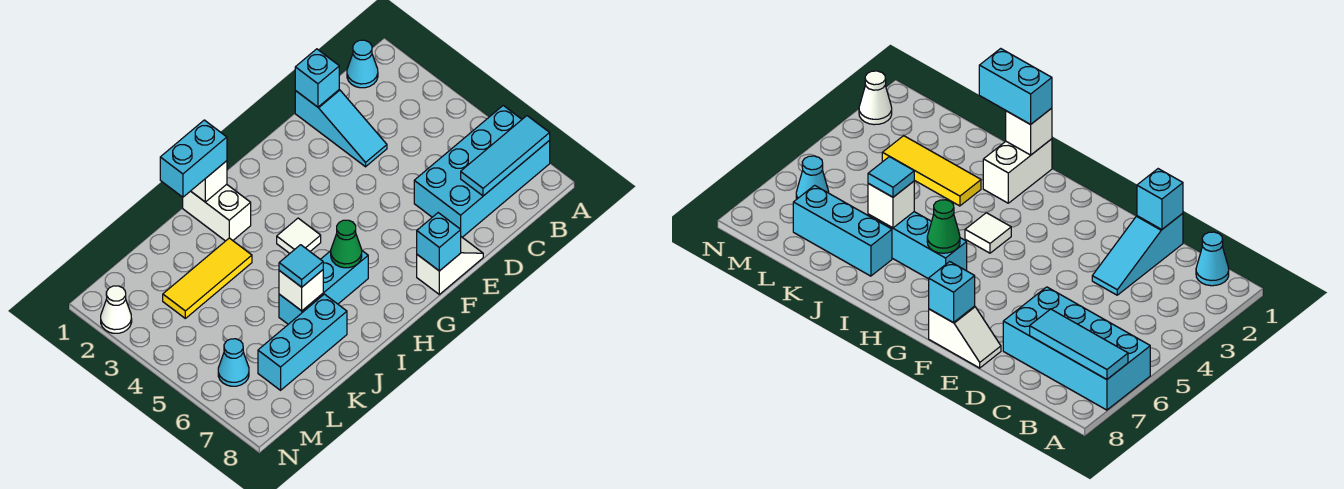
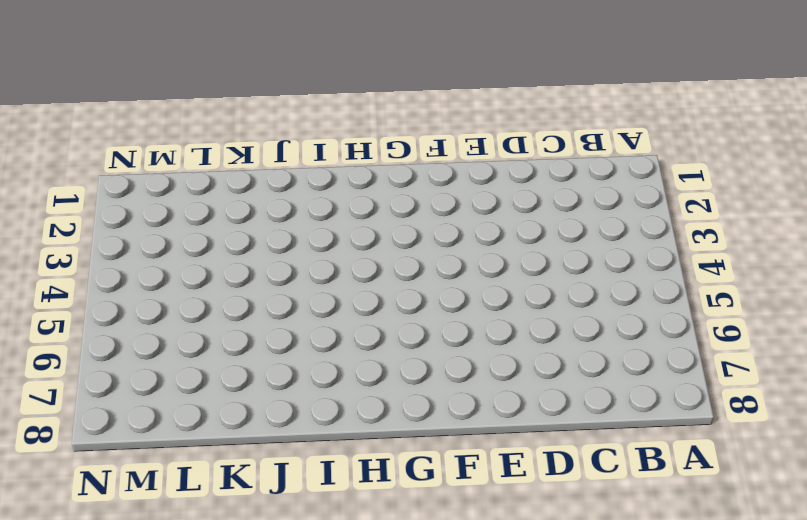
none -> cyan brick A6:D7 level 1
none -> cyan cone B1 level 1
none -> cyan slope D1:D3 level 1 top 1

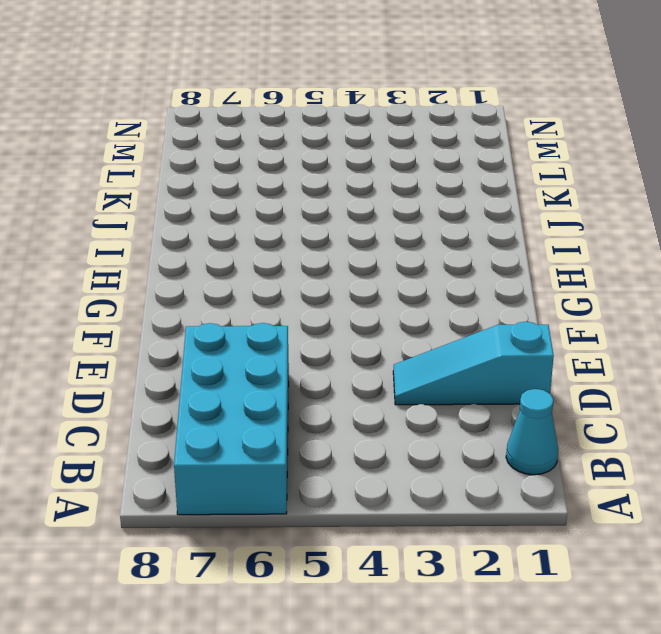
none -> white slope E8:F8 level 1 top F
none -> white tile H4 level 1
none -> cyan brick H6:J6 level 1

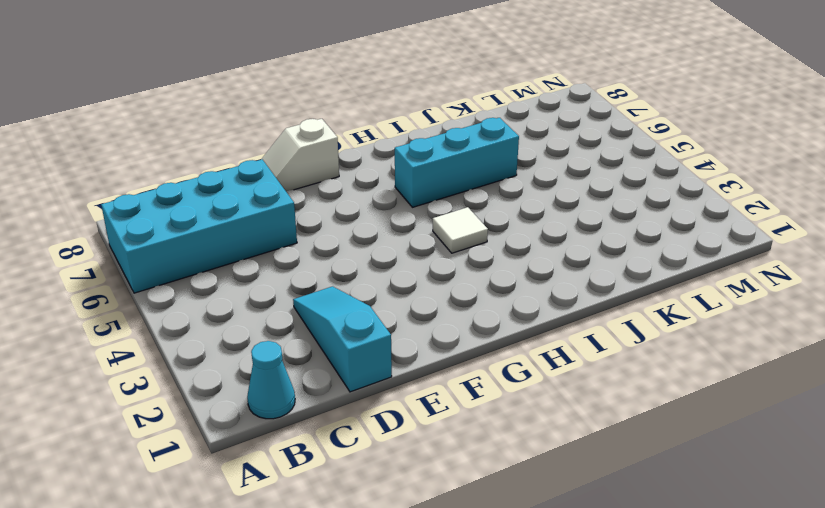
none -> white brick I1:I2 level 1
none -> yellow tile J3:L3 level 1
none -> cyan brick J7:L7 level 1

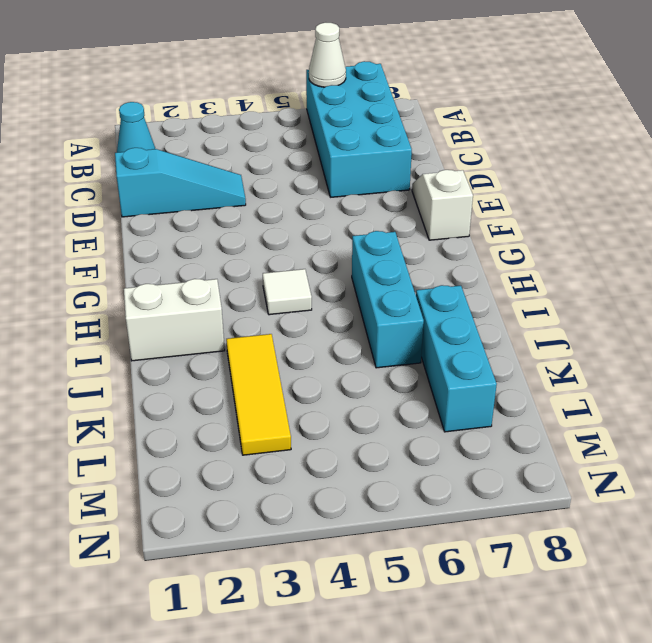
white cone A6 level 2 -> white cone N2 level 1
none -> cyan cone M6 level 1
none -> cyan tile A7:C7 level 2
none -> cyan brick D1 level 2

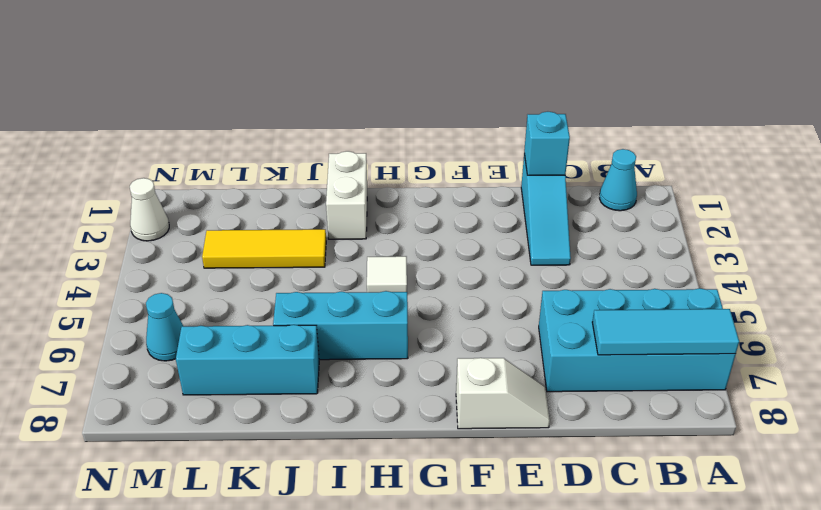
none -> cyan brick F8 level 2
none -> green cone H6 level 2
none -> white brick I1 level 2

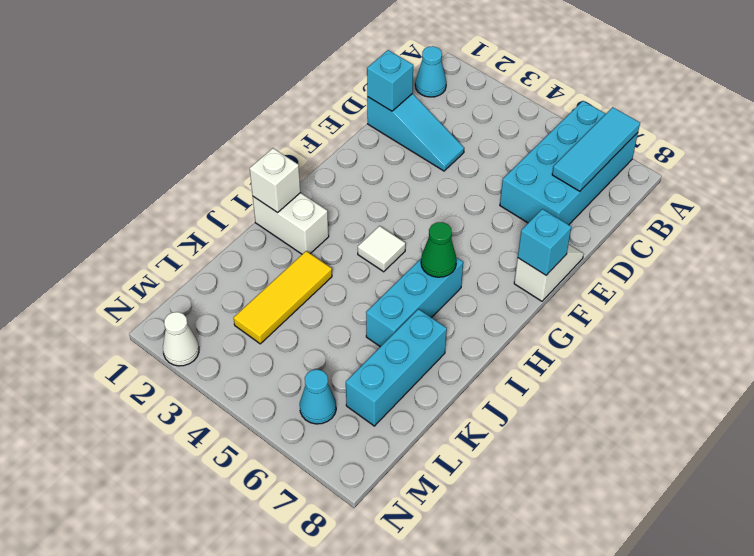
none -> white brick J6 level 2
none -> cyan brick I1:J1 level 3
none -> cyan tile J6 level 3

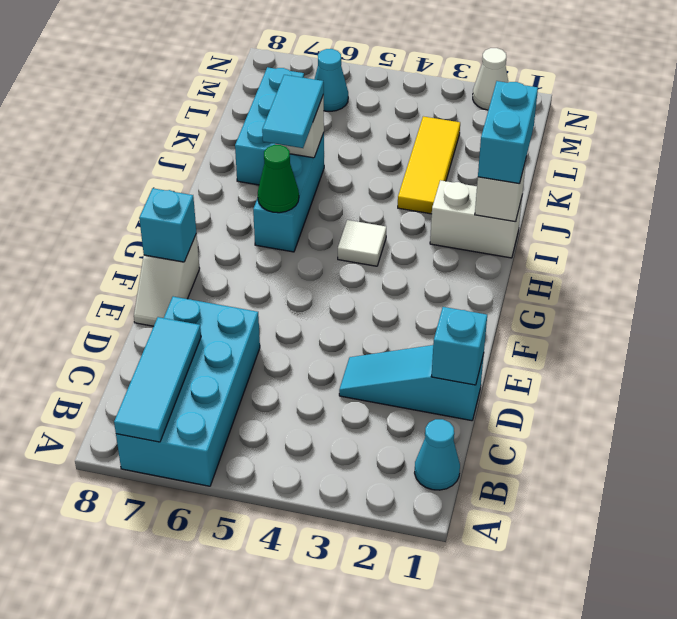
cyan tile I6:J6 level 3 -> cyan tile J6 level 3

